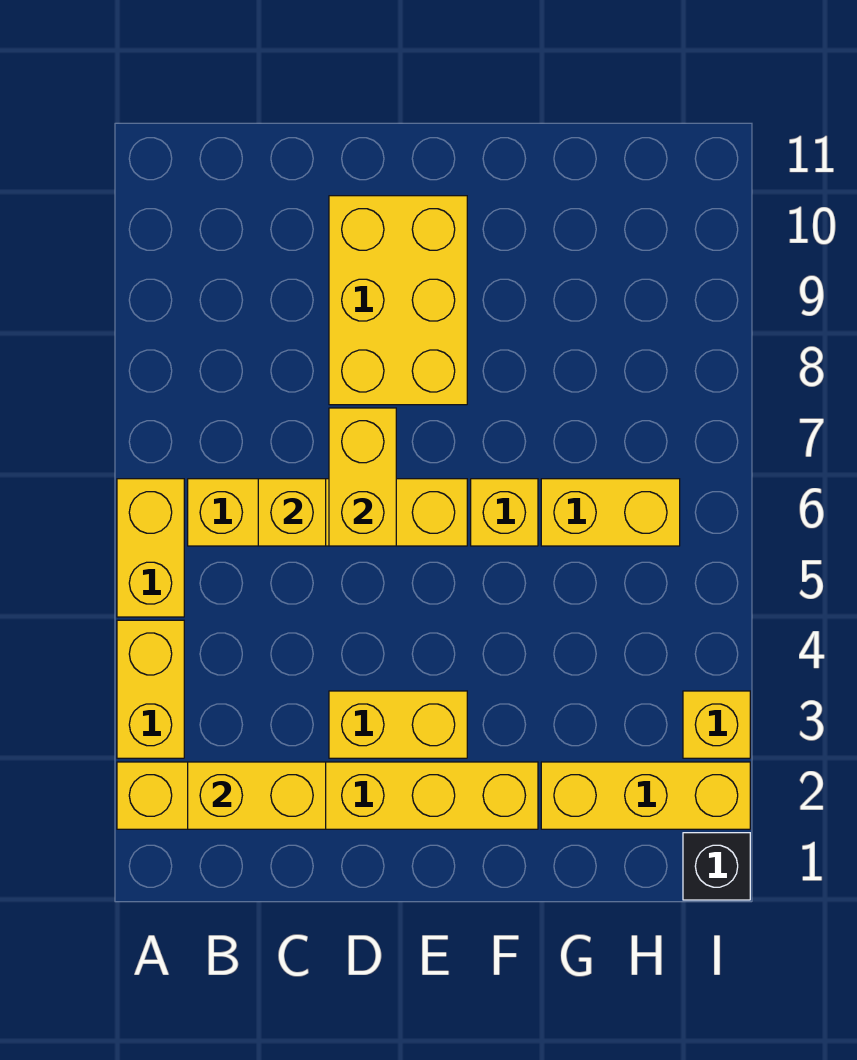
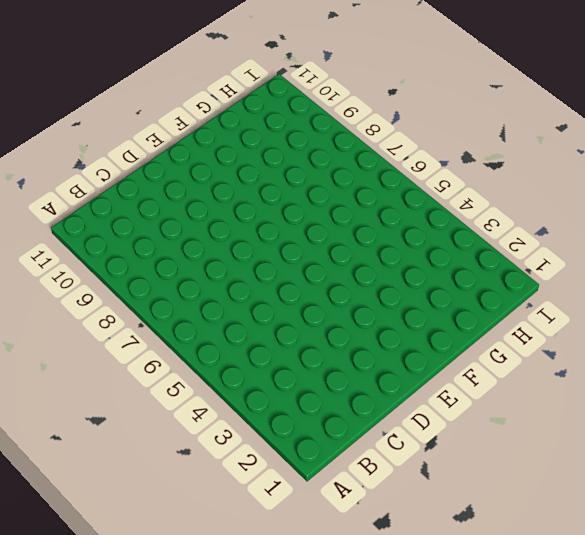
none -> yellow brick A2:F2 level 1
none -> yellow brick A3:A4 level 1
none -> yellow brick A5:A6 level 1

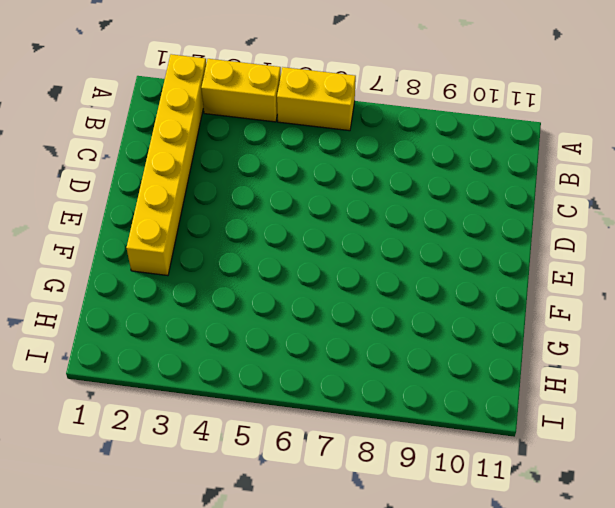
none -> yellow brick B6:E6 level 1
none -> yellow brick D3:E3 level 1
none -> yellow brick D8:E10 level 1

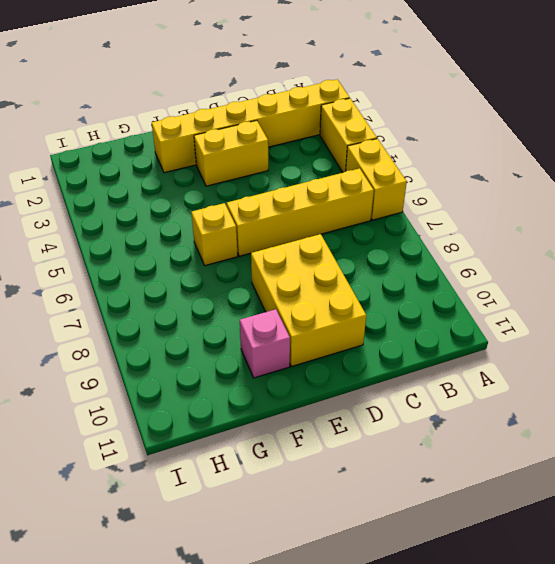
pink brick F10 level 1 -> none
none -> yellow brick G2:I2 level 1
none -> yellow brick G6:H6 level 1
none -> black brick I1 level 1

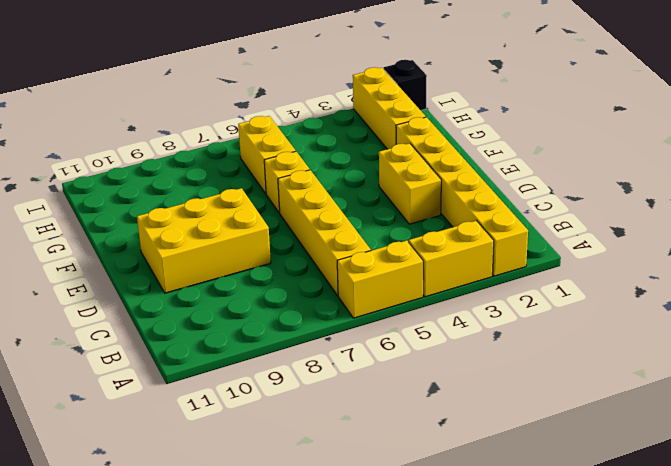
none -> yellow brick I3 level 1
none -> yellow brick B2:C2 level 2
none -> yellow brick C6 level 2

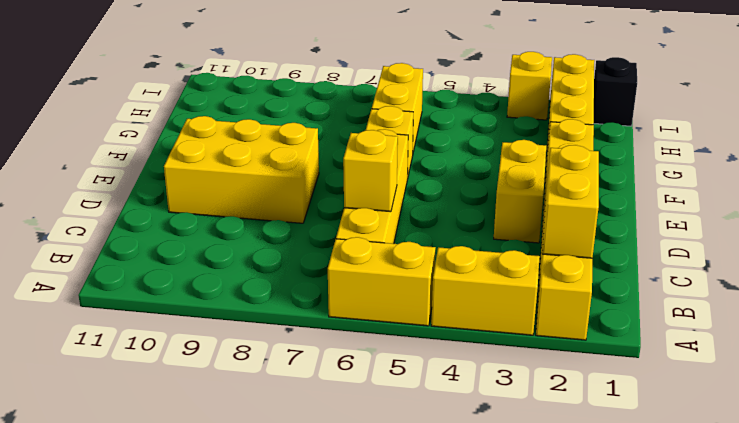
none -> yellow brick D6:D7 level 2

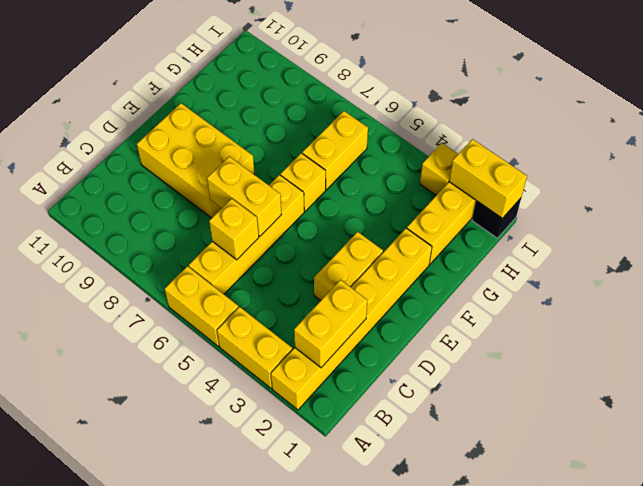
yellow brick I1:I2 level 2 -> none

